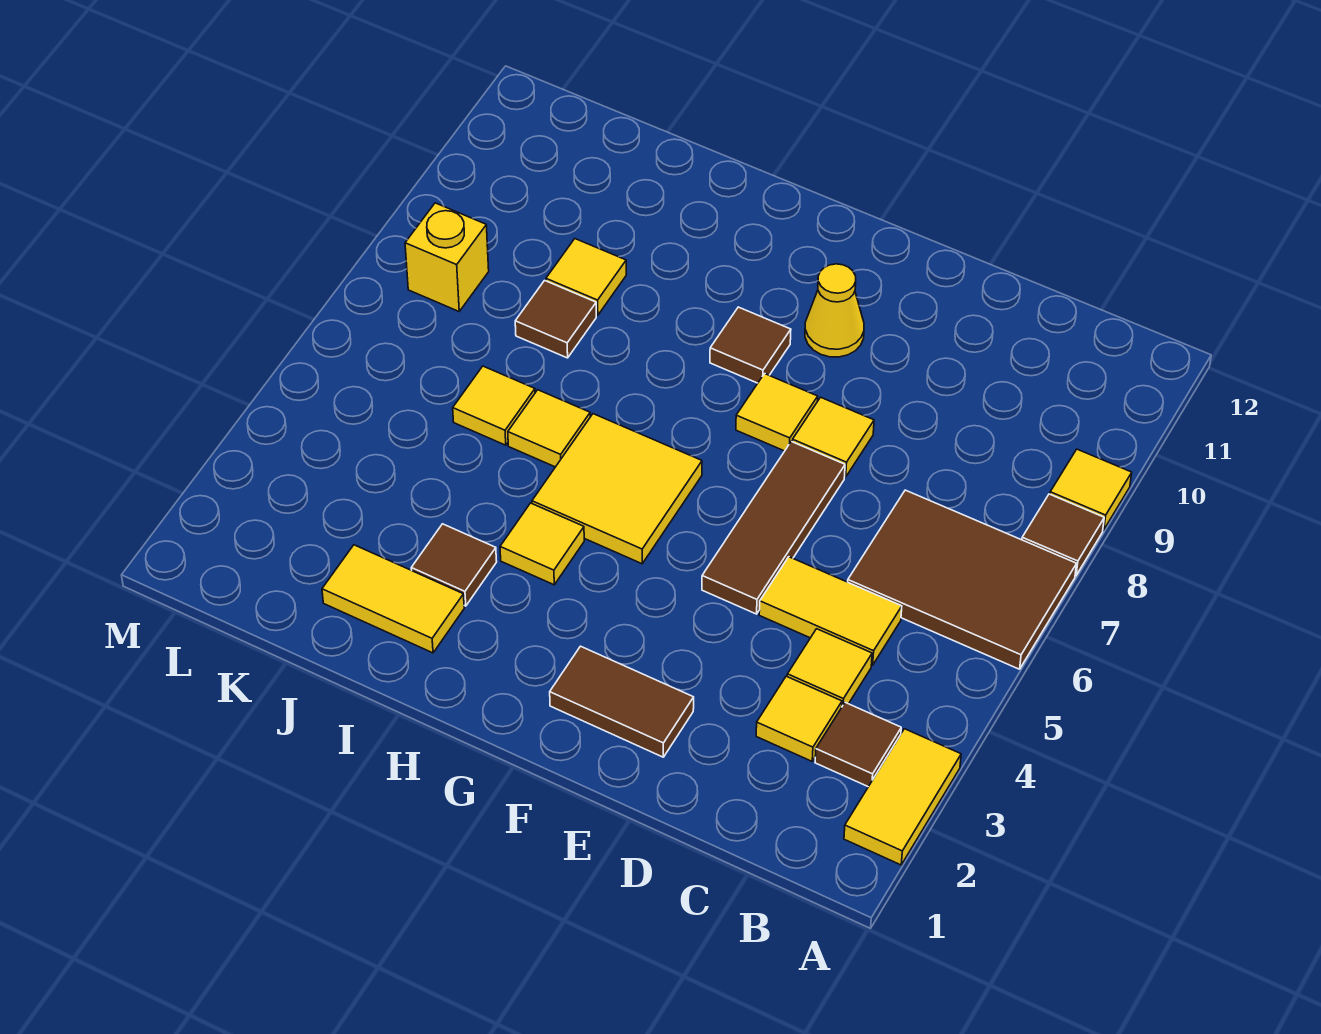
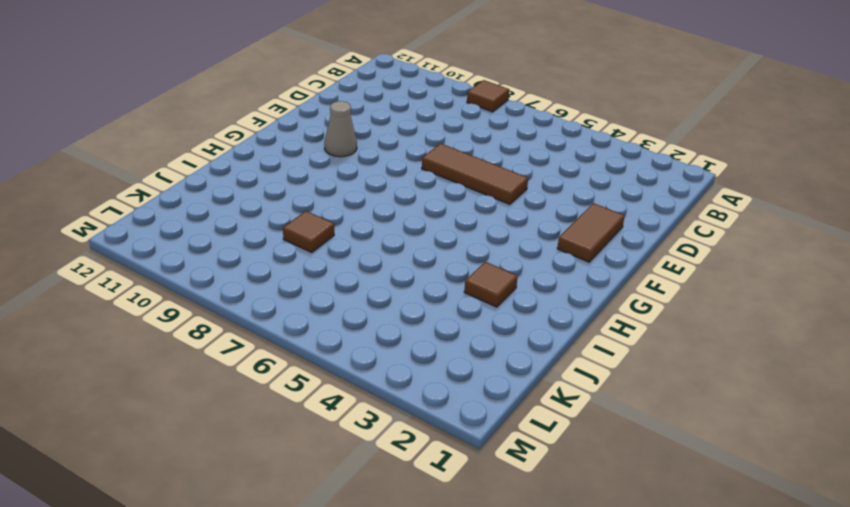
grey cone F10 level 1 -> yellow cone F10 level 1
none -> yellow tile A2:A3 level 1
none -> brown tile A6:C7 level 1
none -> yellow tile A9 level 1

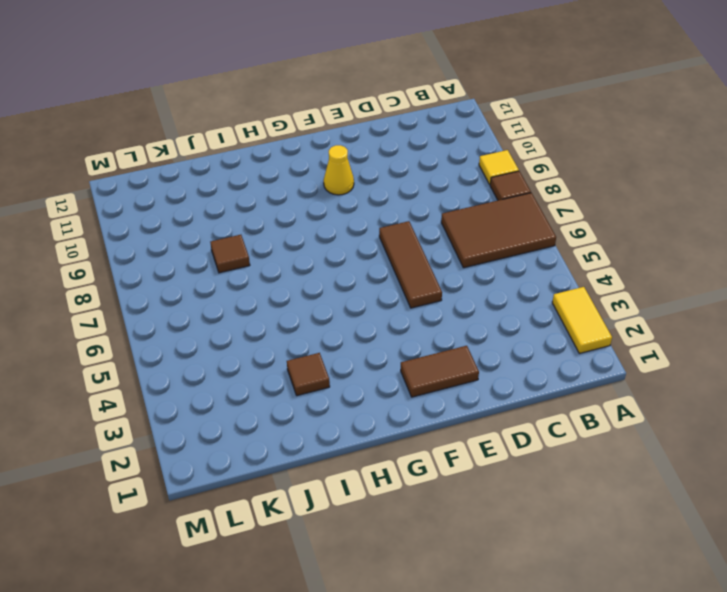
none -> brown tile B3 level 1
none -> yellow tile C3 level 1
none -> yellow tile C4 level 1

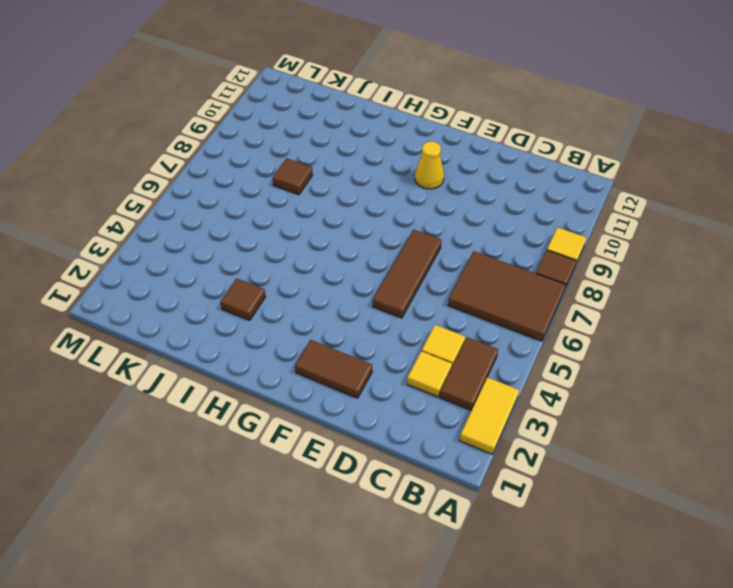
brown tile B3:B4 level 1 -> brown tile B3 level 1
none -> yellow tile C5:D5 level 1
none -> yellow tile E8 level 1
none -> yellow tile F8 level 1

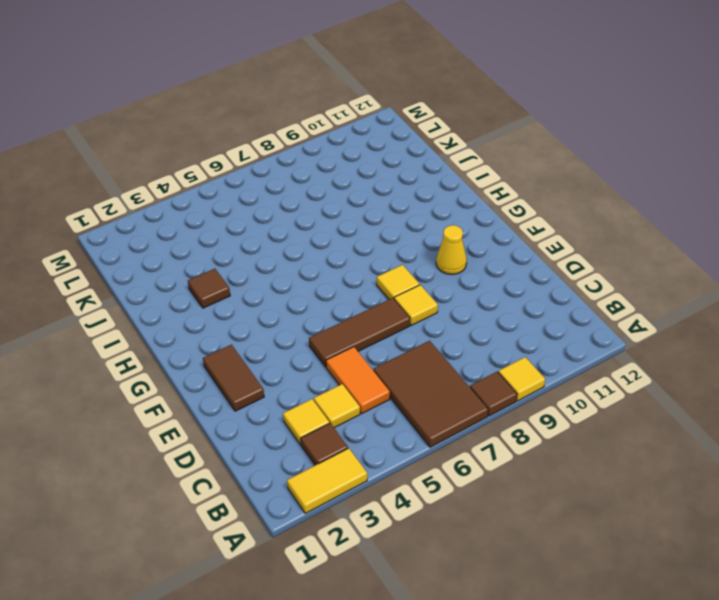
orange tile C5:D5 level 1 -> yellow tile C5:D5 level 1
none -> yellow tile G5:H6 level 1
none -> brown tile G9 level 1
none -> yellow tile H4 level 1

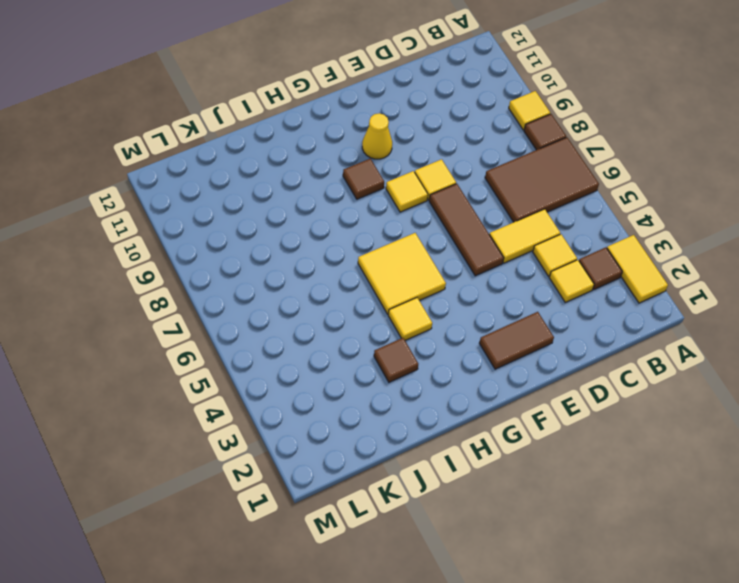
none -> yellow tile I2:J2 level 1
none -> yellow tile I6 level 1
none -> yellow tile J6 level 1

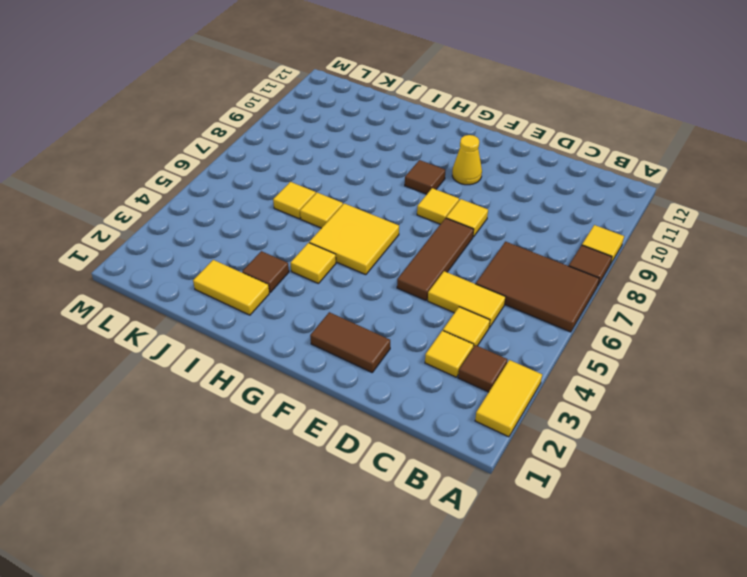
none -> brown tile J8 level 1
none -> yellow tile J9 level 1
none -> yellow brick L8 level 1

